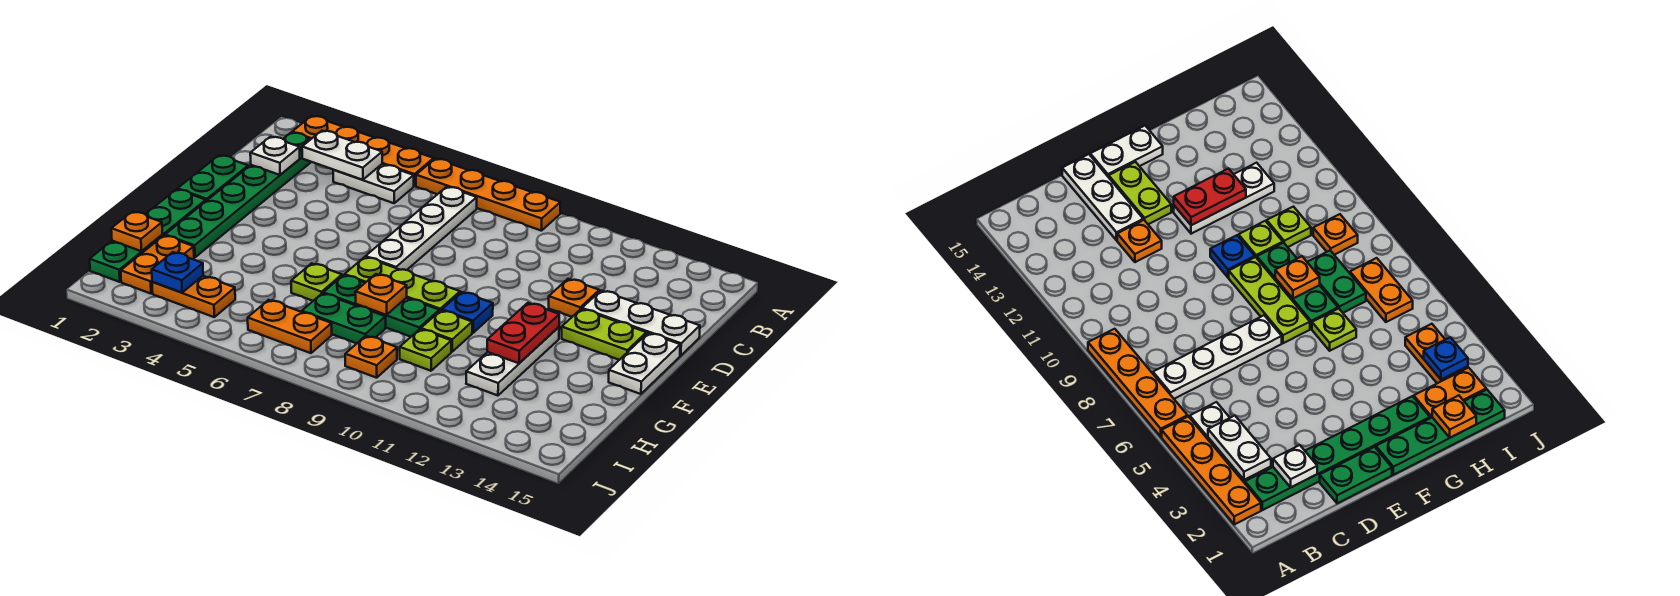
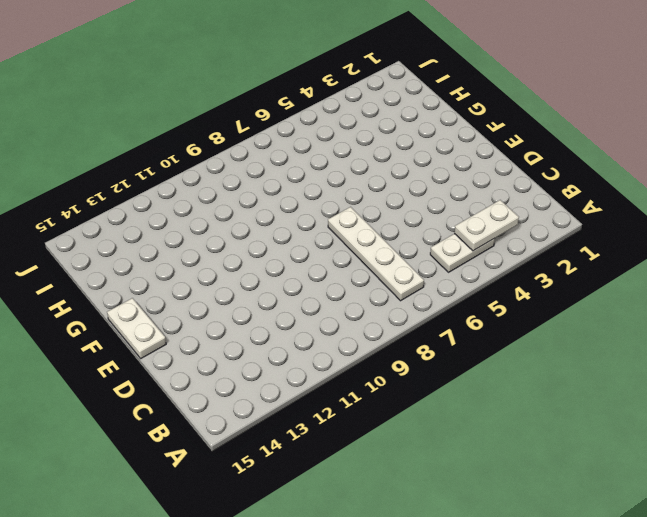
none -> orange plate A2:A5 level 1
none -> orange plate A6:A9 level 1
none -> green plate B2:G2 level 1

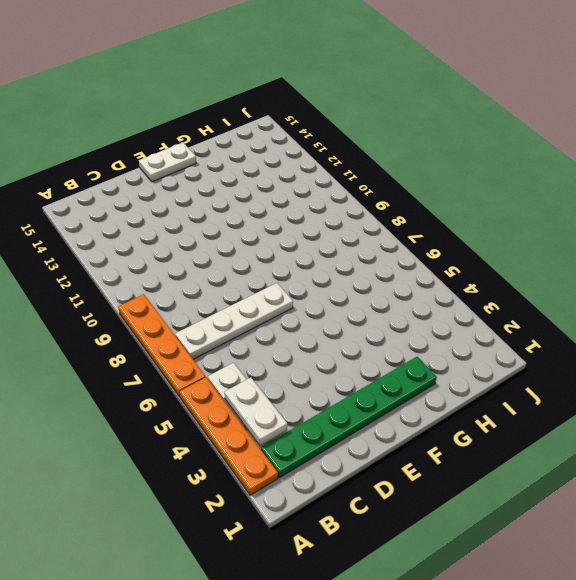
none -> green plate D1:E1 level 1
none -> orange plate D12 level 1
none -> white plate D13:D15 level 1

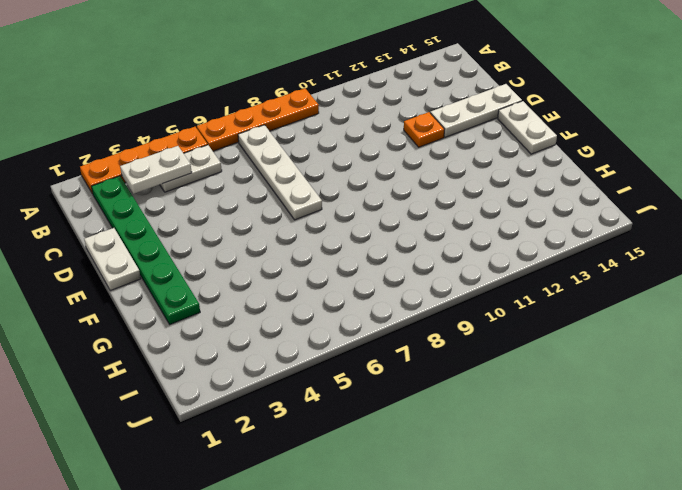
white plate D1:E1 level 1 -> green plate D1:E1 level 1
none -> lime plate E13:E14 level 1
none -> green plate F1:I1 level 1
none -> lime plate F7:F9 level 1

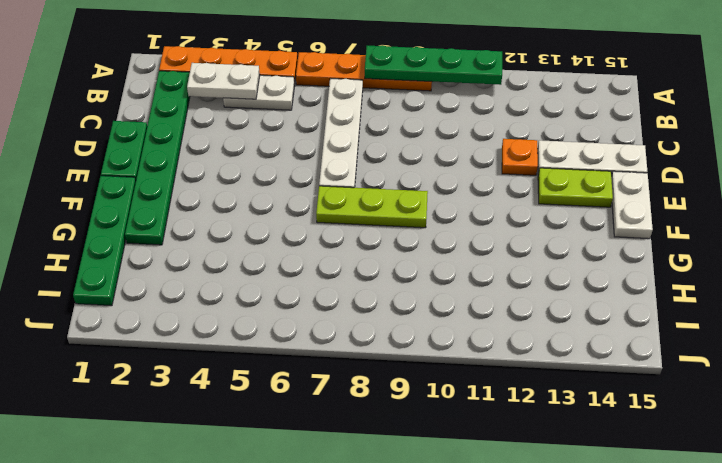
green plate A8:A11 level 2 -> none
none -> blue plate F10 level 1
none -> white plate F12:H12 level 1
none -> lime plate G6 level 1

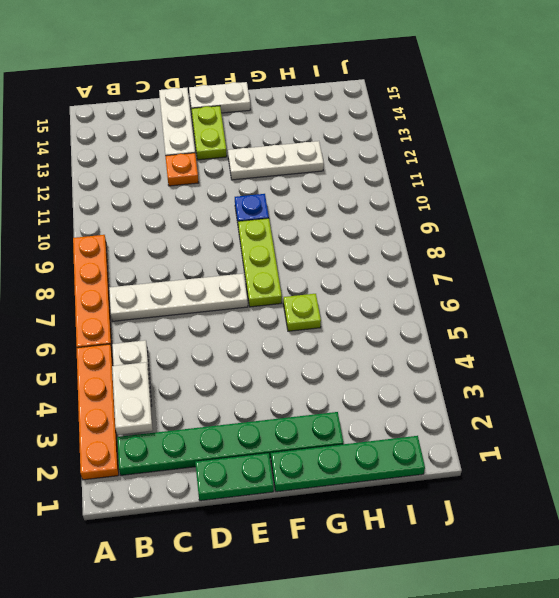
none -> green plate G7:G9 level 1
none -> lime plate G10 level 1
none -> orange plate H2:I2 level 1

